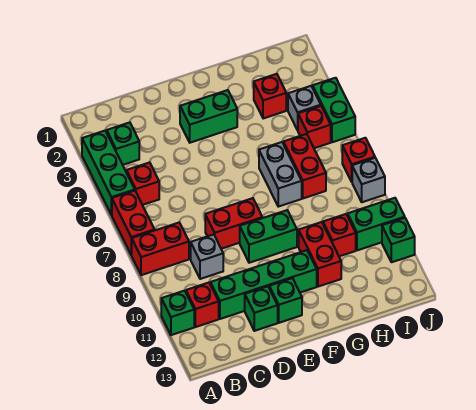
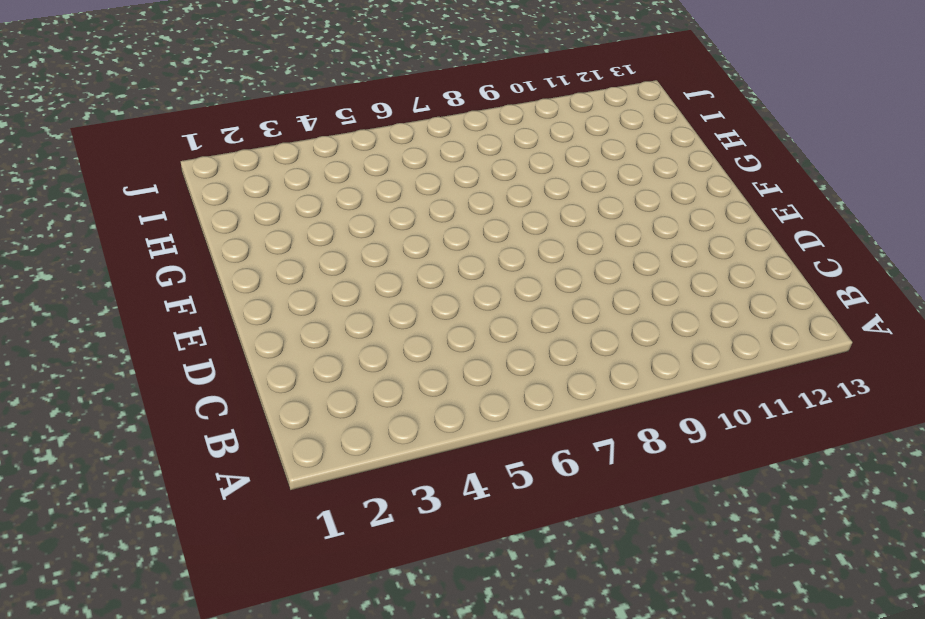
none -> green brick A3:A5 level 1
none -> red brick A6:A7 level 1
none -> red brick A8:B8 level 1

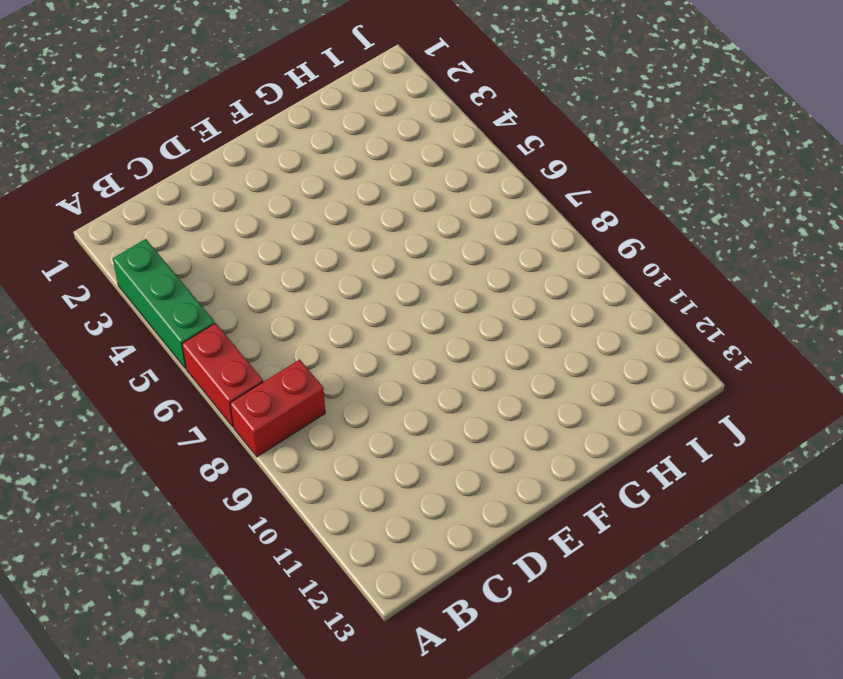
none -> green brick A11 level 1
none -> green brick B3 level 1
none -> red brick B5 level 1

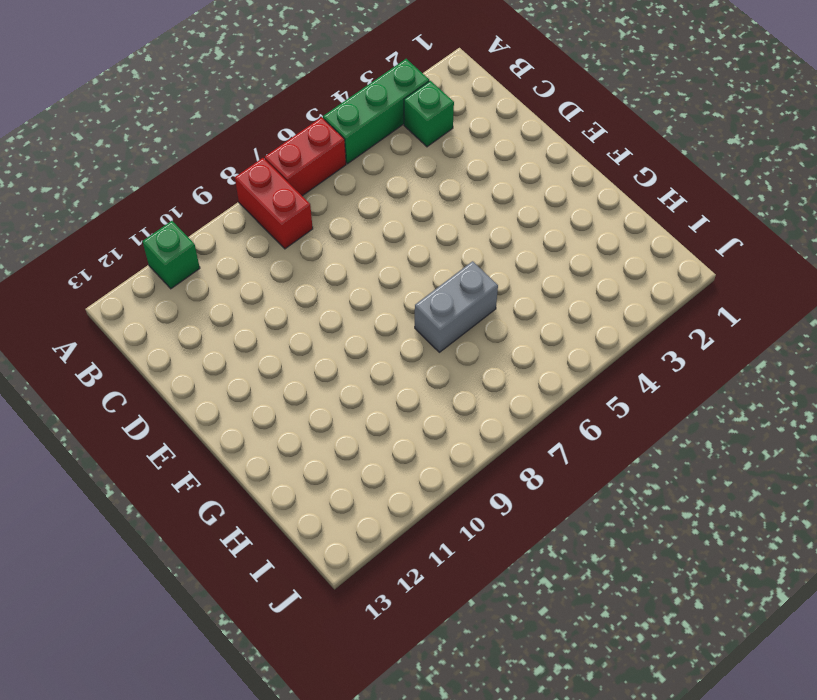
none -> red brick B5 level 1
none -> red brick B11 level 1
none -> grey brick C9 level 1

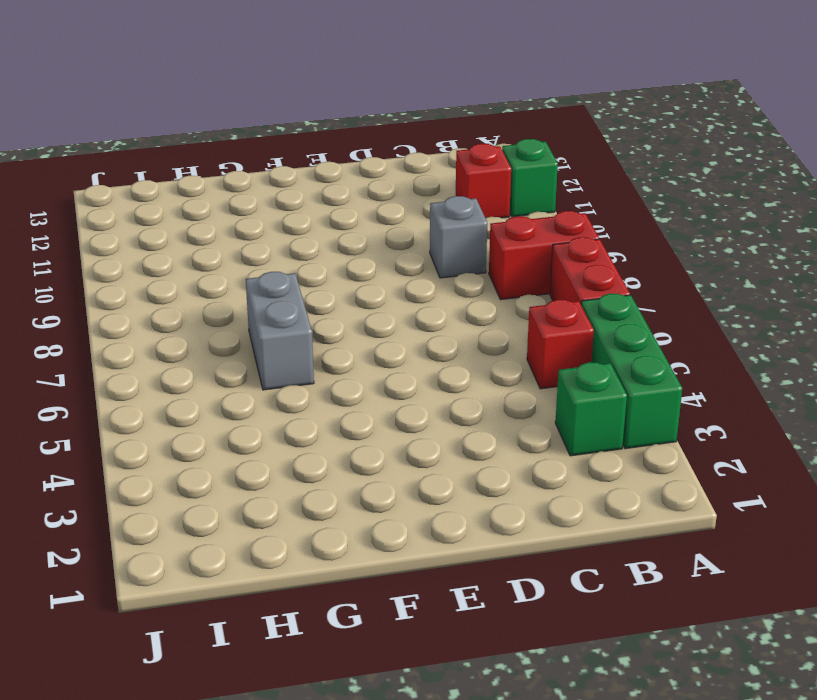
none -> green brick C11:F11 level 1
none -> red brick D8:E8 level 1
none -> green brick D12 level 1

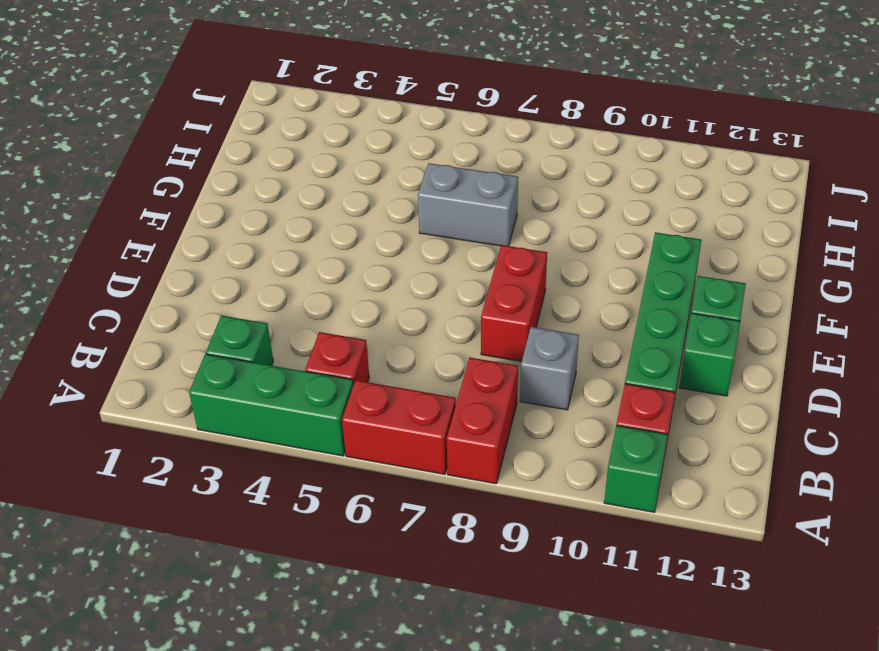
none -> green brick E3:F3 level 1
none -> green brick E9:F9 level 1
none -> red brick G10:G11 level 1

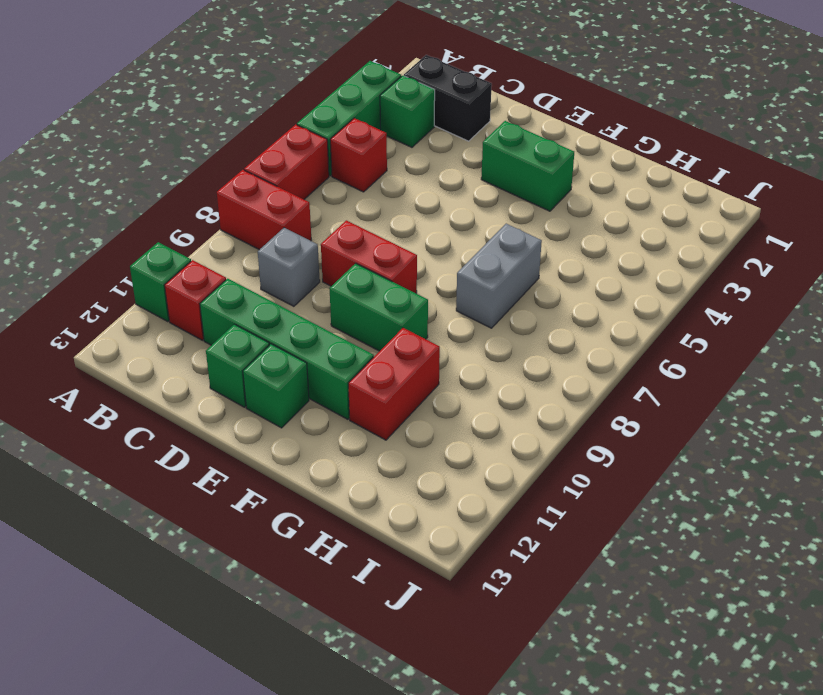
black brick B2:C2 level 1 -> none
none -> red brick H3 level 1
none -> red brick H6:H7 level 1
none -> red brick H10 level 1

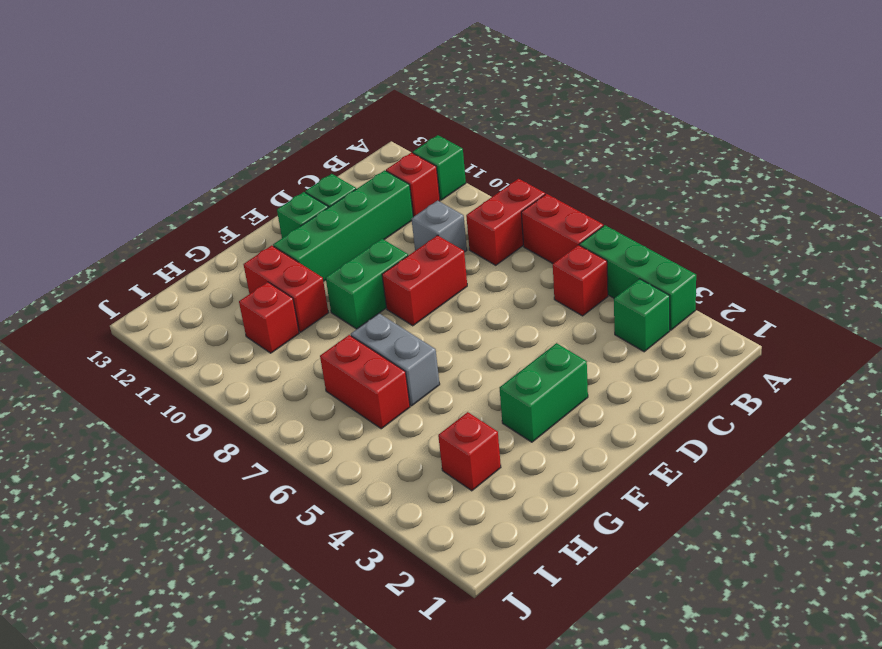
none -> grey brick I4 level 1
none -> red brick I5 level 1
none -> green brick I10:J10 level 1

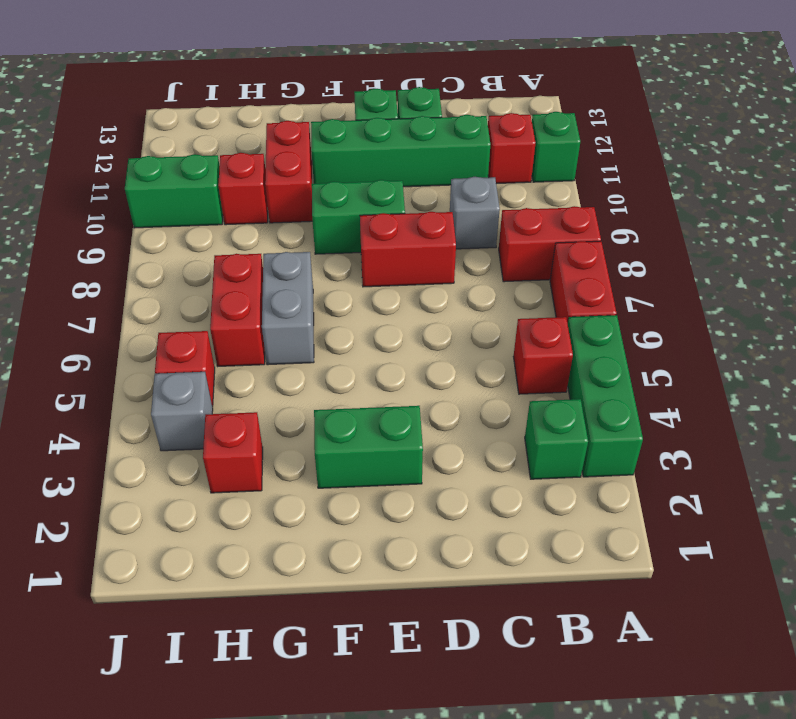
none -> green brick J4:J5 level 1
none -> red brick J7 level 1
none -> grey brick J8 level 1

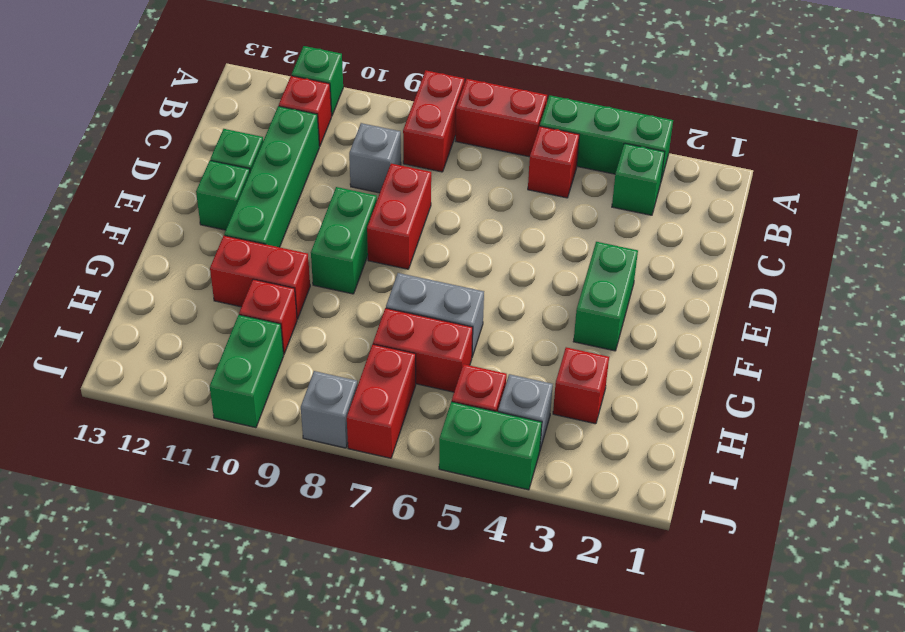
red brick I7:J7 level 1 -> red brick J7 level 1
none -> green brick J11 level 1

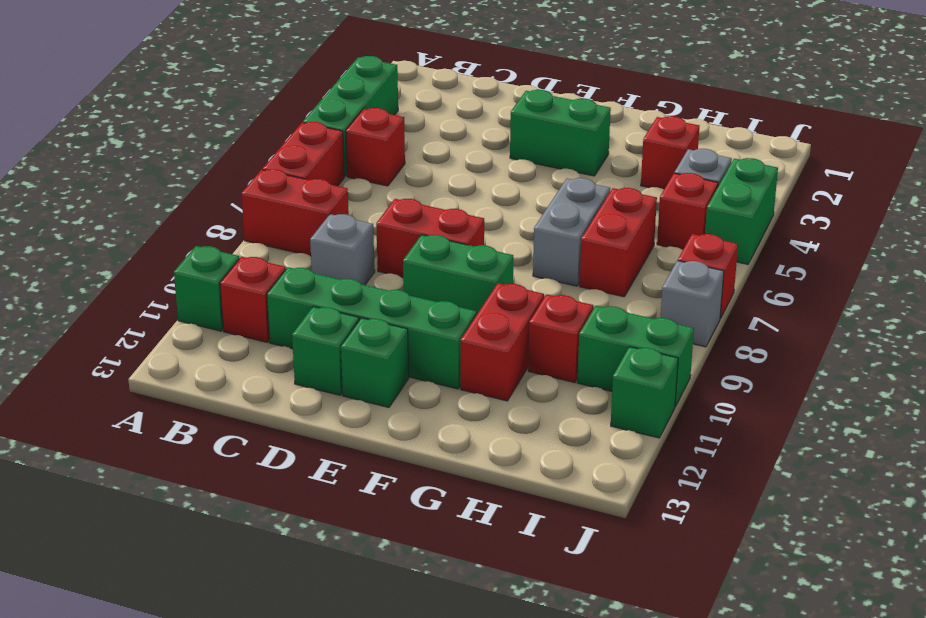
none -> green brick B3 level 1

